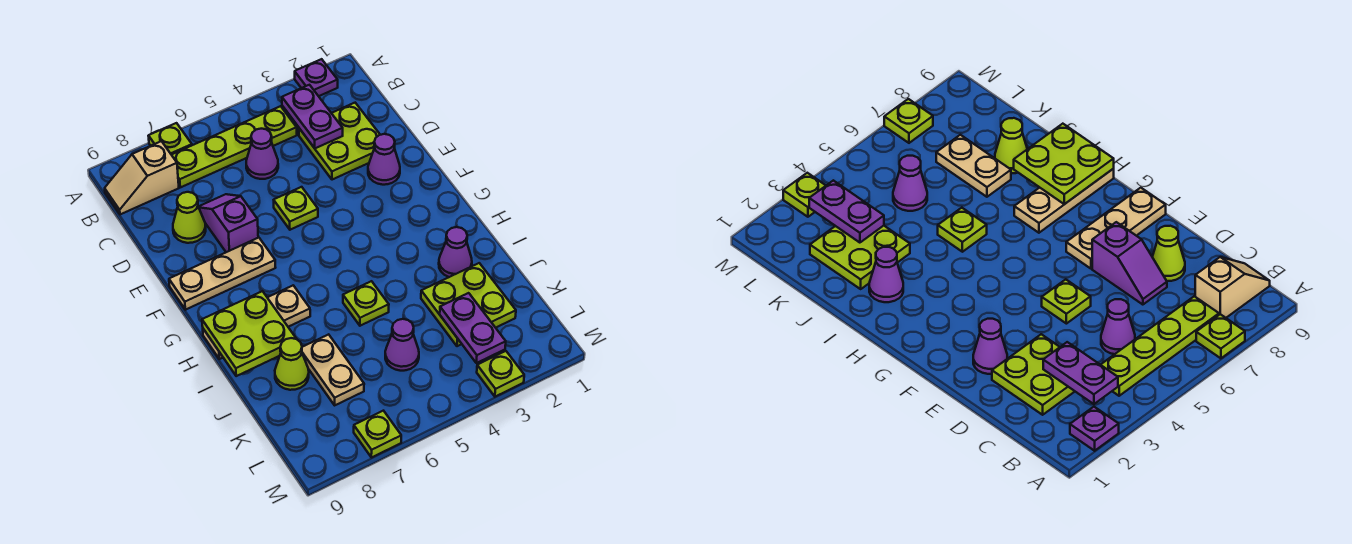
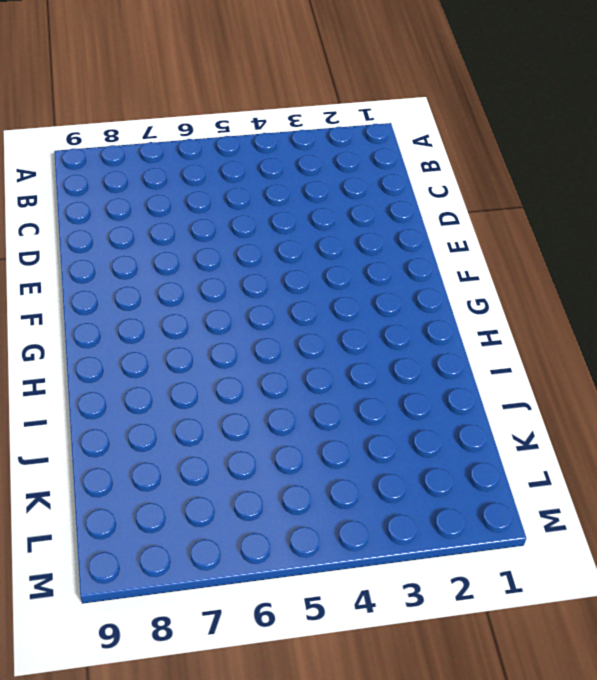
none -> purple plate A2 level 1
none -> lime plate A7 level 1
none -> lime plate B4:B7 level 1

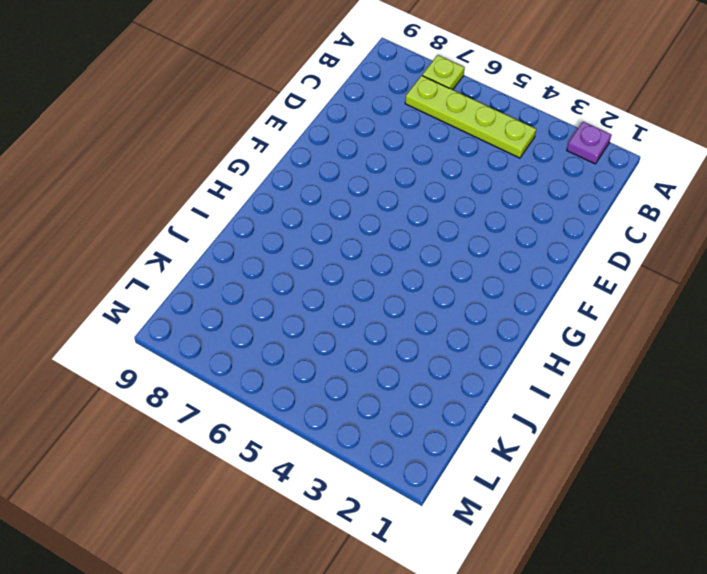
none -> tan slope B8:B9 level 1 top 8
none -> lime plate C2:D3 level 1
none -> purple cone C5 level 1

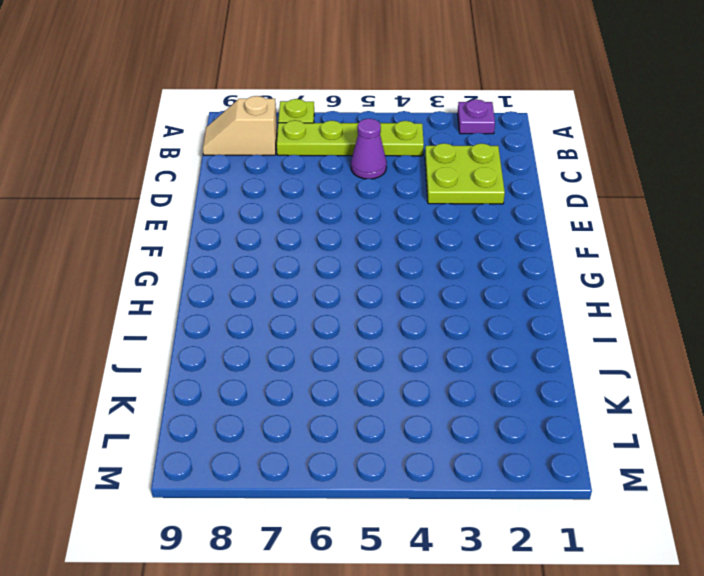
none -> purple slope D7:E7 level 1 top E
none -> lime cone D8 level 1
none -> purple cone E2 level 1

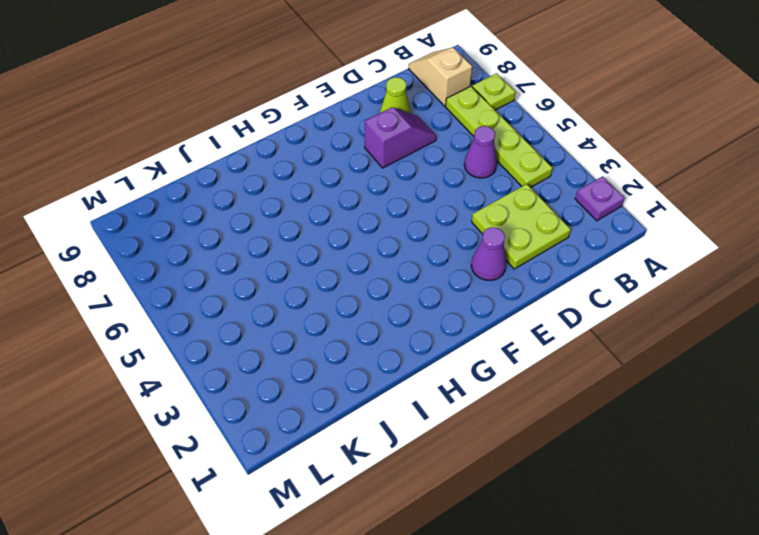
none -> lime plate E5 level 1
none -> tan plate F7:F9 level 1
none -> tan plate H7:H9 level 1

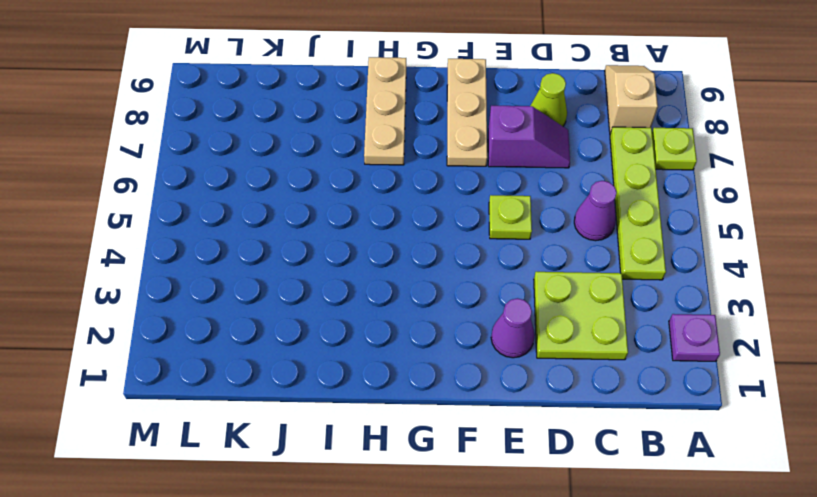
none -> purple cone I2 level 1
none -> lime plate I5 level 1
none -> lime plate J2:K3 level 1

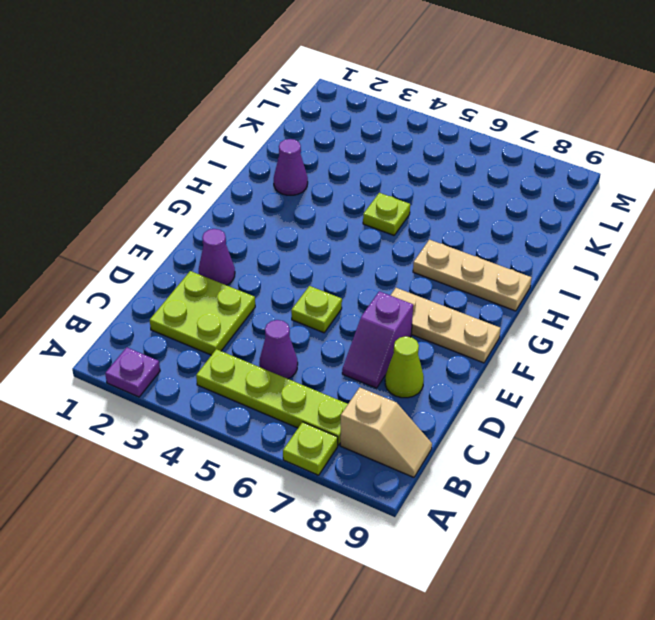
none -> lime plate J2:K3 level 1
none -> tan plate J7:K7 level 1
none -> lime cone J8 level 1

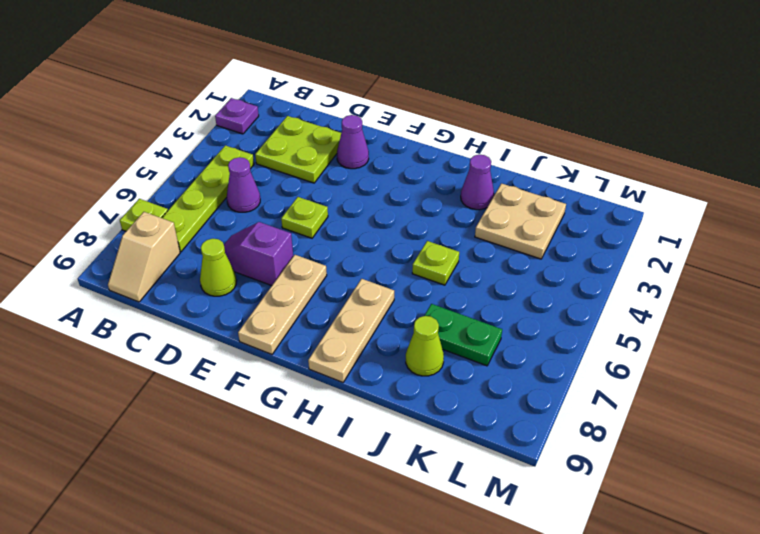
tan plate J2:K3 level 1 -> lime plate J2:K3 level 1
green plate J7:K7 level 1 -> tan plate J7:K7 level 1
none -> purple cone K5 level 1
none -> lime plate M3 level 1
none -> lime plate M7 level 1

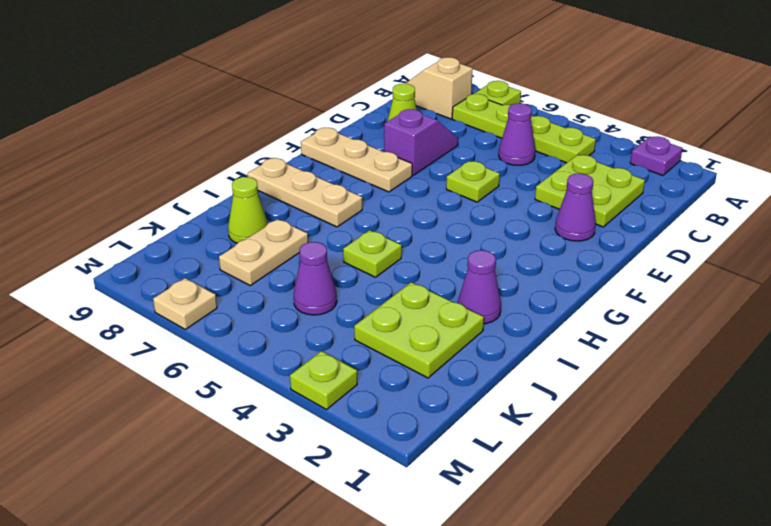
tan plate M7 level 1 -> lime plate M7 level 1
none -> purple plate B3:C3 level 2
none -> lime plate H8:I9 level 2
none -> purple plate K3:L3 level 2

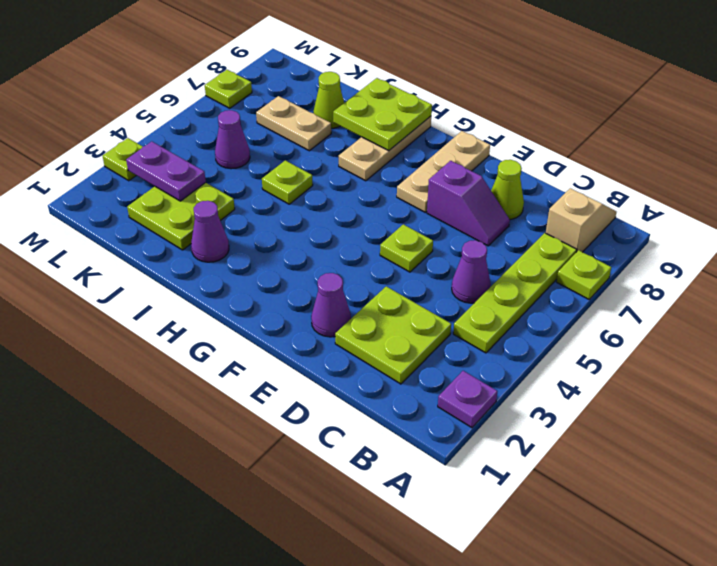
none -> purple plate B3:C3 level 2

